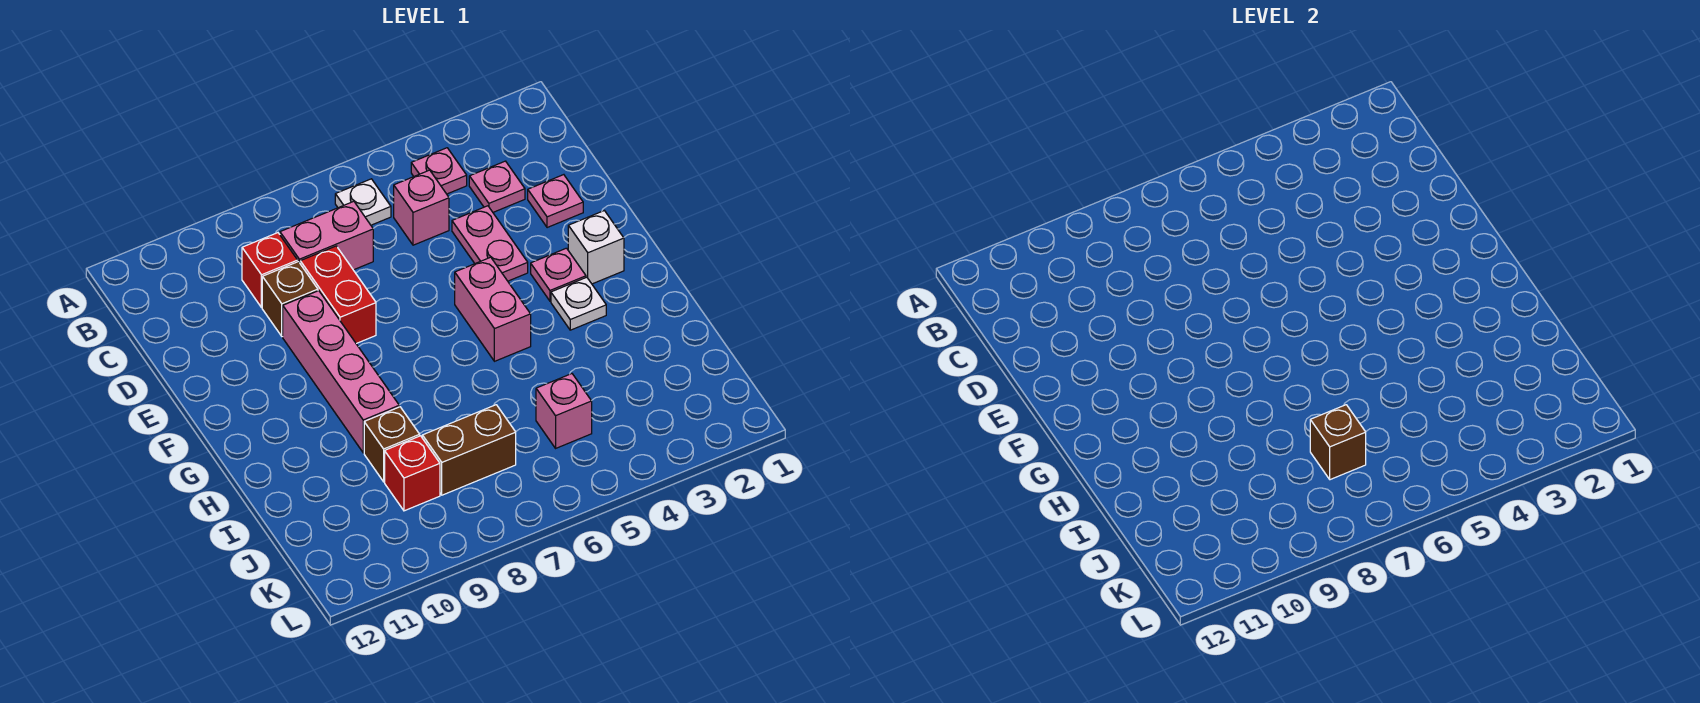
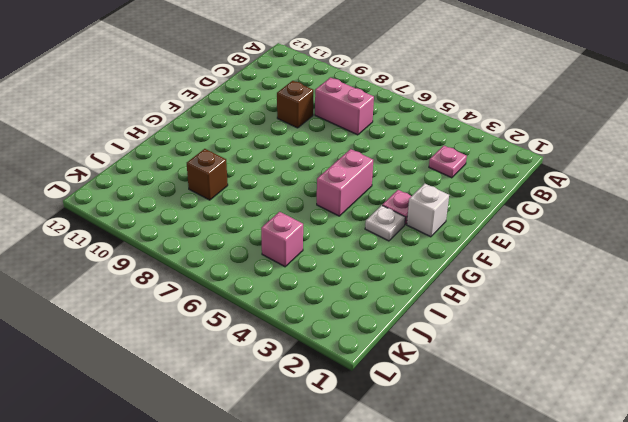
none -> pink plate B4 level 1
none -> white plate B6 level 1
none -> pink brick C5 level 1

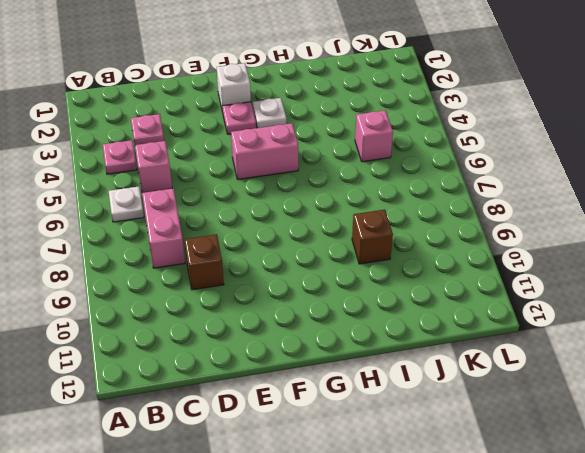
none -> red brick C9 level 1
none -> pink plate D2 level 1
none -> pink plate D4:E4 level 1

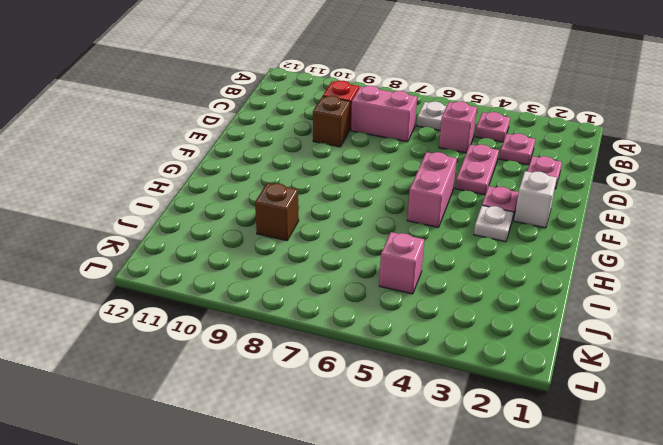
none -> red brick D8:E8 level 1
none -> pink brick E9:H9 level 1
none -> brown brick J7:J8 level 1

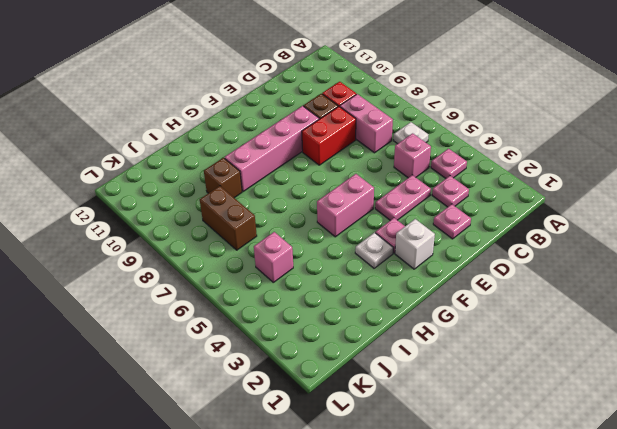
none -> red brick J9 level 1
none -> brown brick J7 level 2

